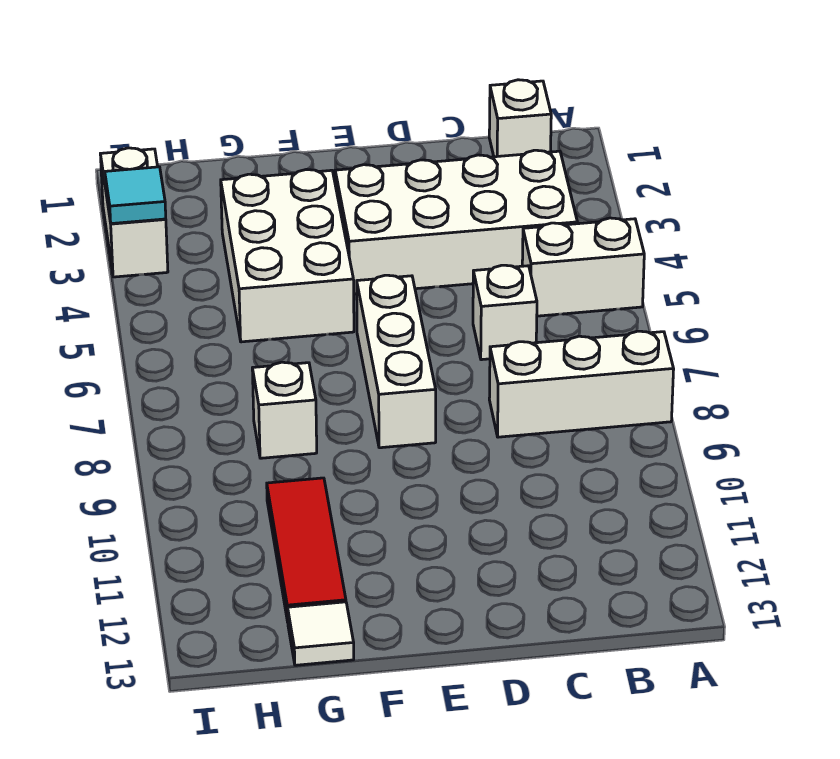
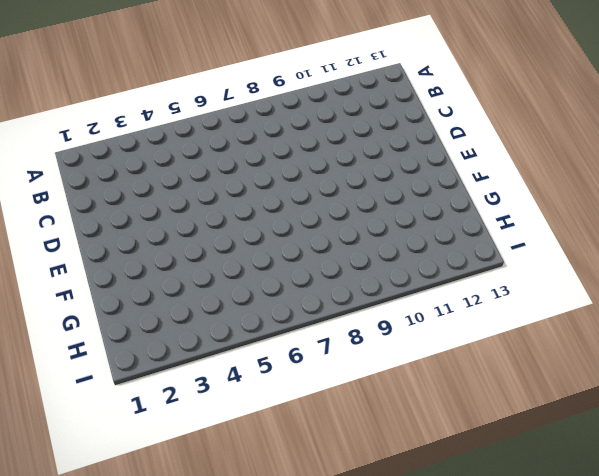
none -> white brick A5:B5 level 1
none -> white brick A8:C8 level 1
none -> white brick B1 level 1

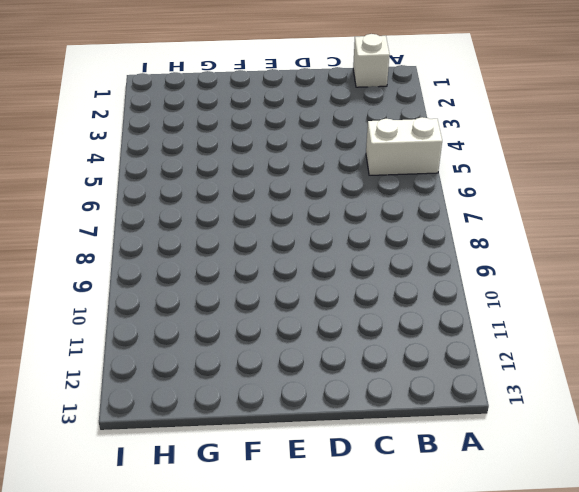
none -> white brick A8:C8 level 1
none -> white brick B3:E4 level 1
none -> white brick C6 level 1

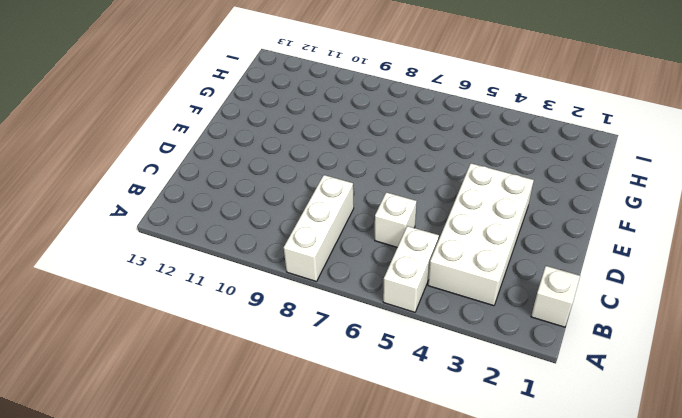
none -> white brick E6:E8 level 1
none -> white brick F3:G5 level 1
none -> white brick G8 level 1

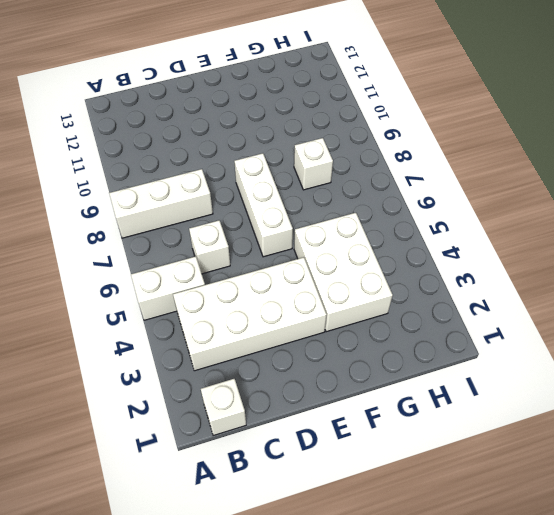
none -> red tile G10:G12 level 1
none -> white tile G13 level 1
none -> white brick I2:I3 level 1

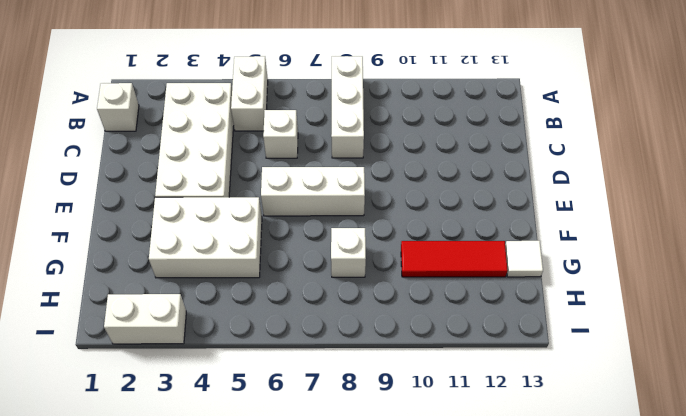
none -> cyan tile I3 level 2

